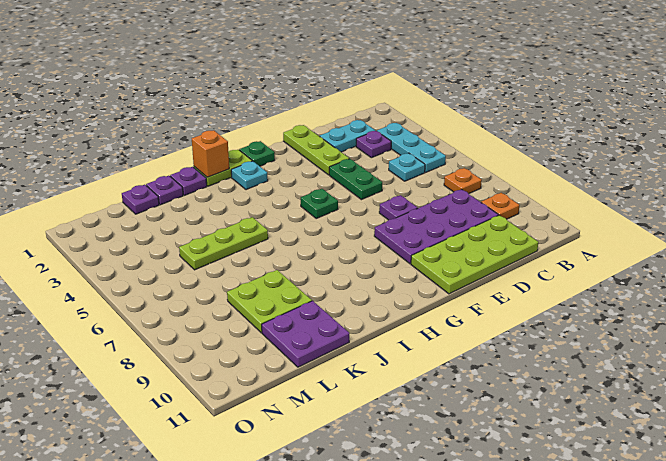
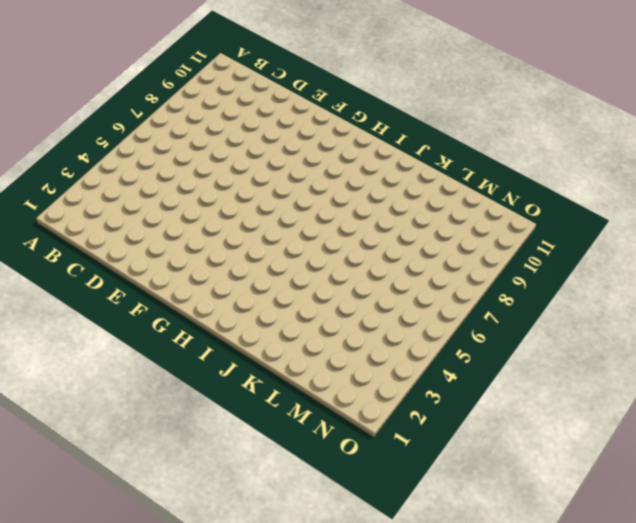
none -> cyan plate B3:B5 level 1
none -> orange plate B7 level 1
none -> orange plate B9 level 1

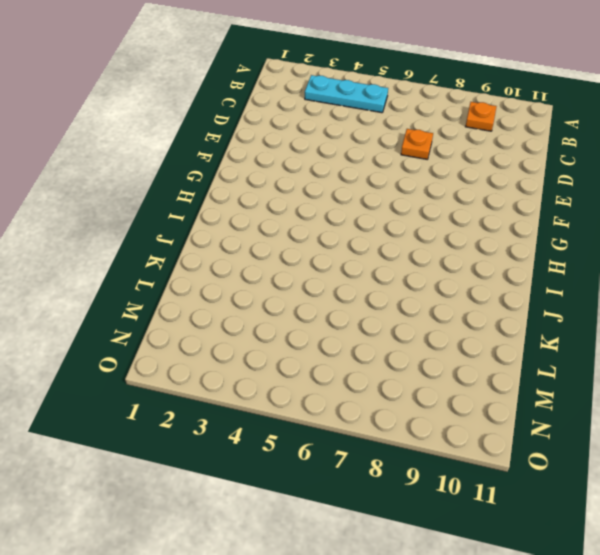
orange plate D7 level 1 -> orange plate B7 level 1
none -> cyan plate C2:D2 level 1
none -> purple plate C3 level 1
none -> cyan plate C5 level 1

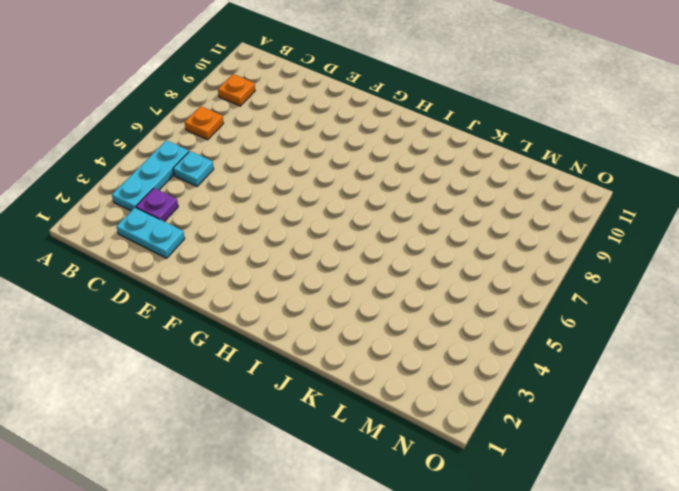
none -> purple plate C8:F9 level 1
none -> lime plate C10:F11 level 1
none -> lime plate E1:E3 level 1

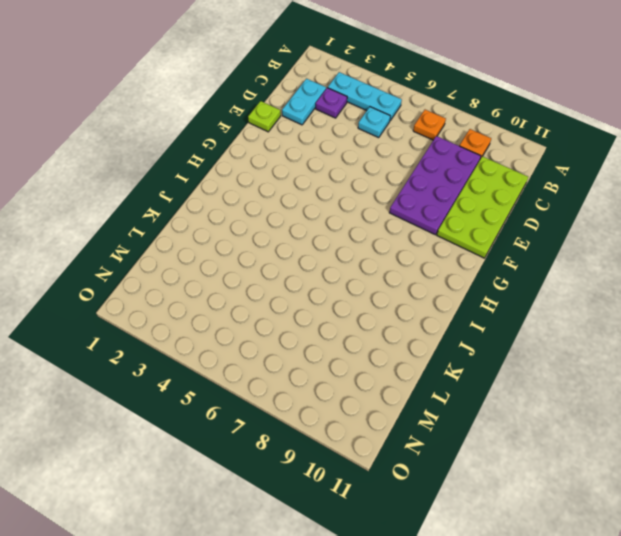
lime plate E1 level 1 -> lime plate E1:E3 level 1
none -> green plate E4:E5 level 1
none -> purple plate E7 level 1
none -> green plate G1 level 1

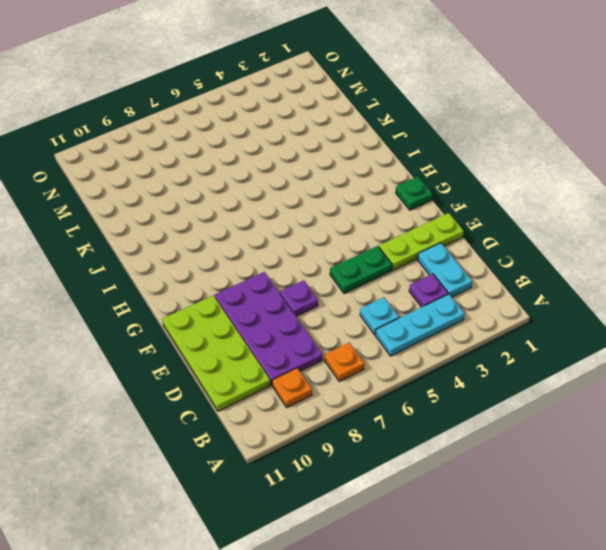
none -> green plate G5 level 1
none -> lime plate H1:I1 level 1
none -> cyan plate H2 level 1

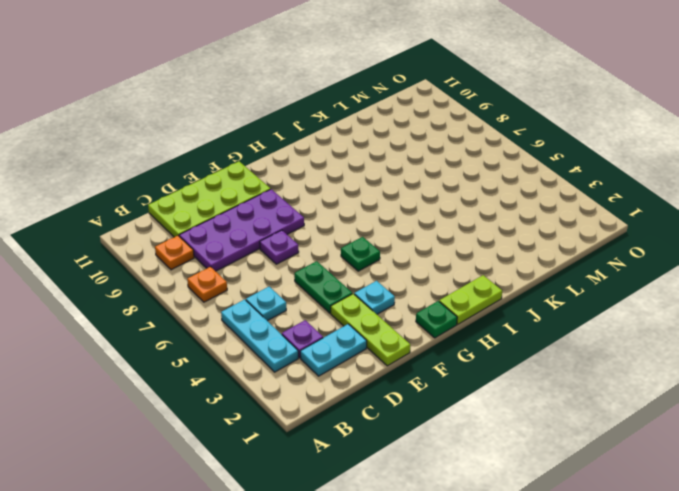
cyan plate F3 level 1 -> cyan plate H2 level 1
none -> purple plate J1 level 1
none -> lime plate J5:L5 level 1
none -> purple plate K1 level 1

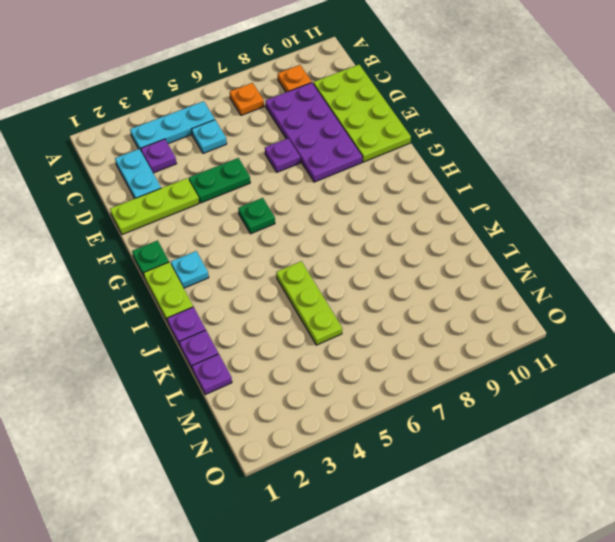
none -> lime plate K8:L9 level 1
none -> purple plate K10:L11 level 1
none -> orange brick I1 level 2

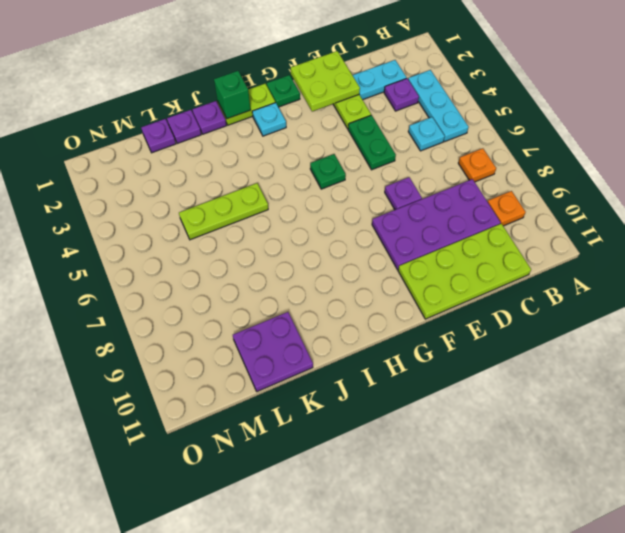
lime plate E1:F2 level 2 -> lime plate K8:L9 level 1
green brick I1 level 2 -> orange brick I1 level 2

